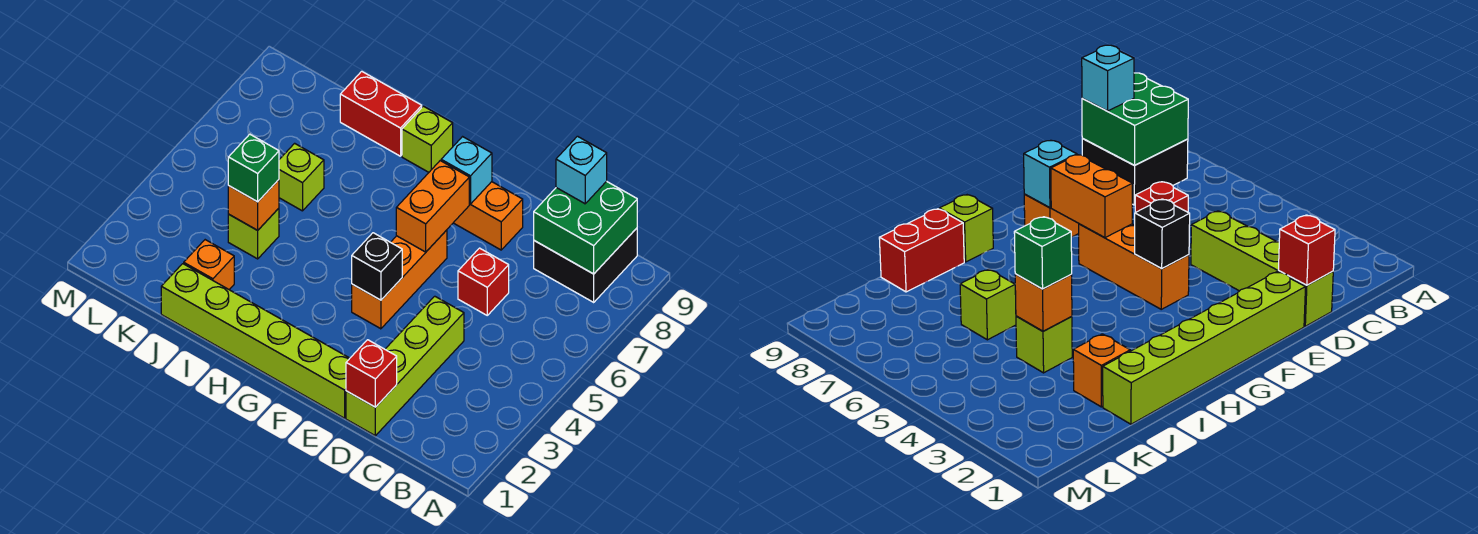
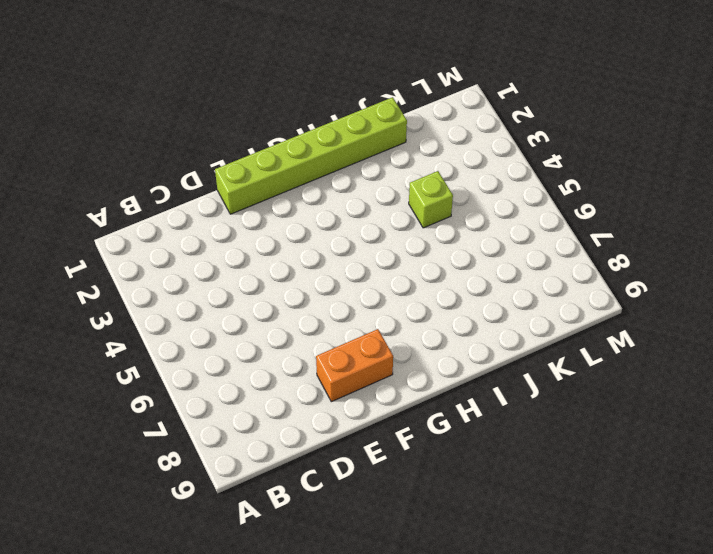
none -> black brick B8:C9 level 1
none -> lime brick D1:D4 level 1
none -> red brick D6 level 1

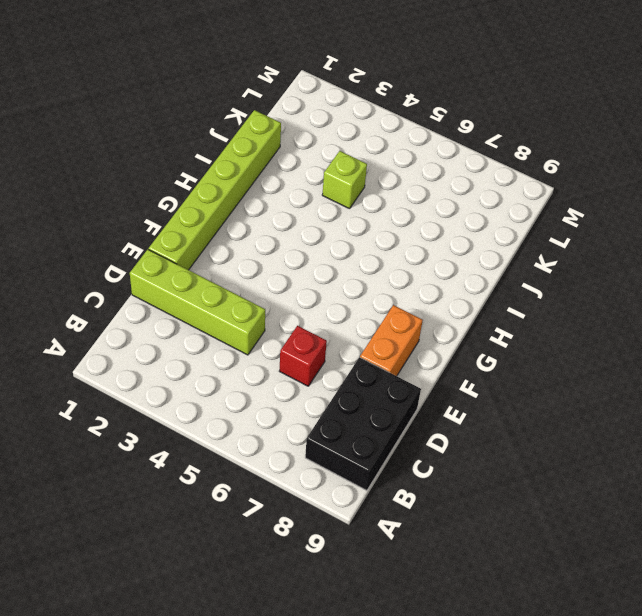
black brick B8:D9 level 1 -> black brick B8:C9 level 1
none -> orange brick F4:F6 level 1
none -> lime brick H9 level 1
none -> red brick I9:J9 level 1

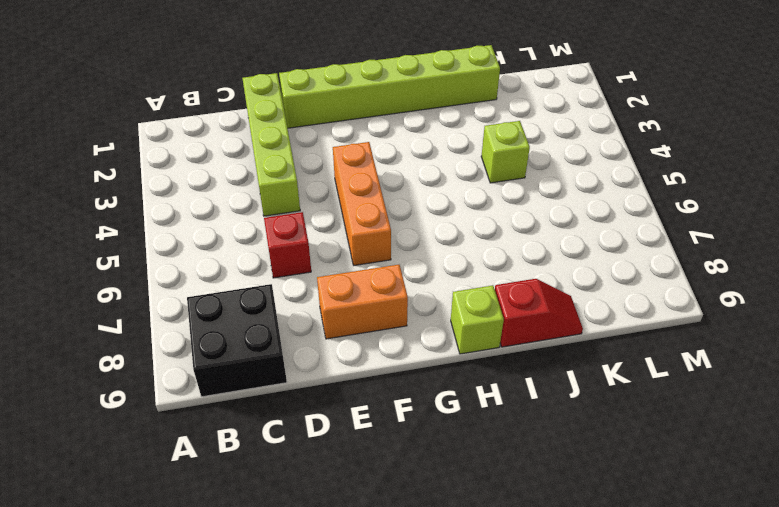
red slope I9:J9 level 1 top I -> red brick I9:J9 level 1
none -> orange brick J2 level 1
none -> lime brick J6 level 1
none -> green brick B8:C9 level 2

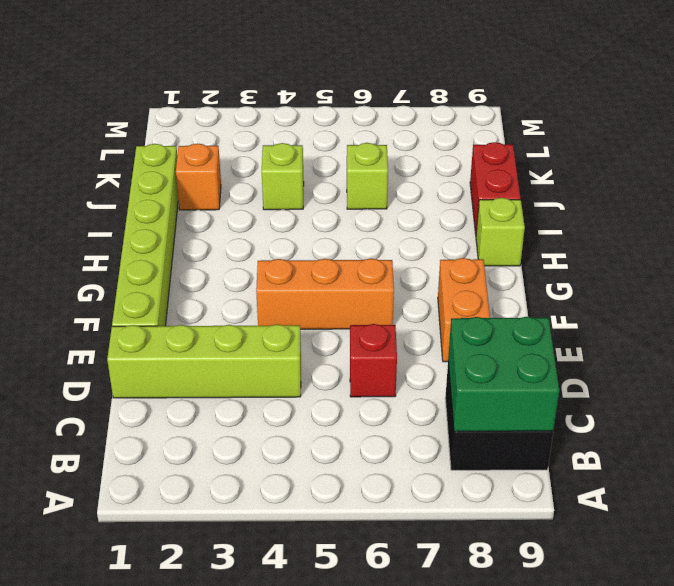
none -> red brick D1 level 2
none -> black brick F4 level 2
none -> orange brick F6:F7 level 2

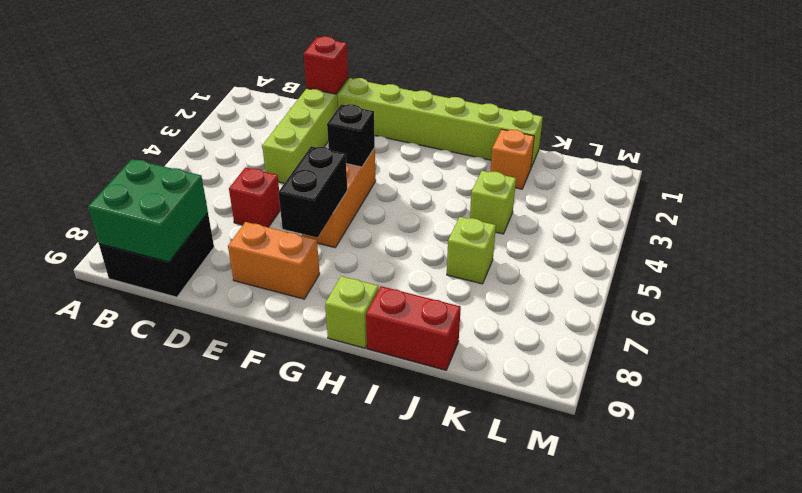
black brick F6:F7 level 2 -> orange brick F6:F7 level 2
none -> cyan brick F8 level 2
none -> orange brick J4 level 2
none -> cyan brick C9 level 3

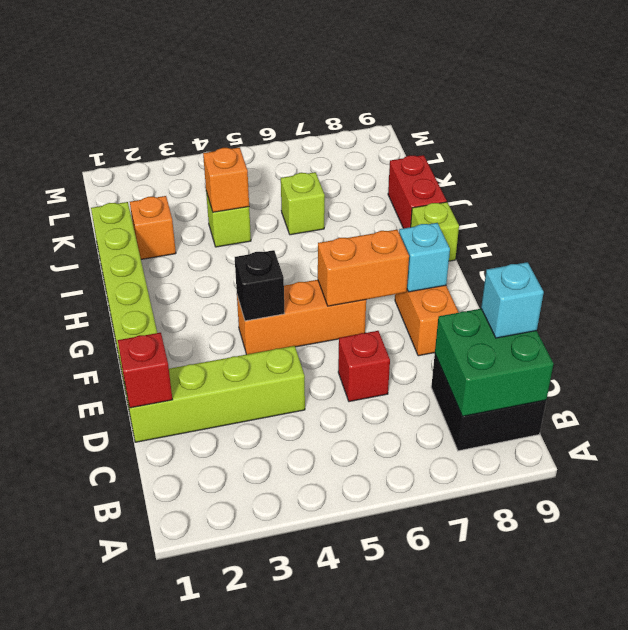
none -> green brick J4 level 3

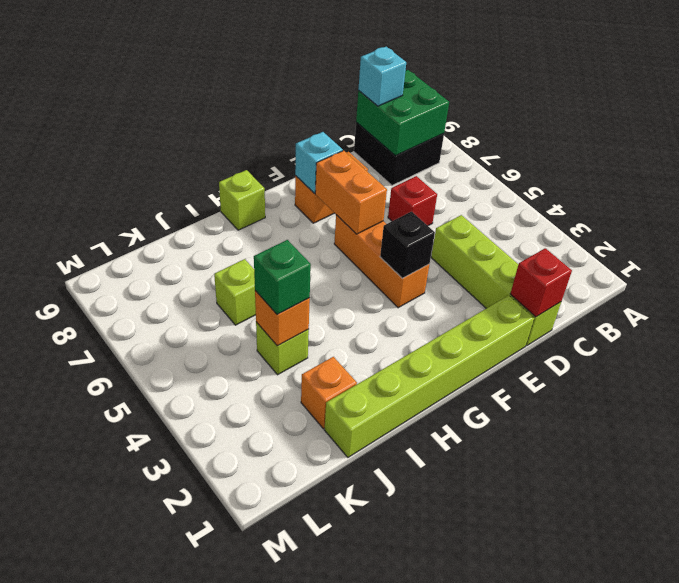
none -> red brick I9:J9 level 1

